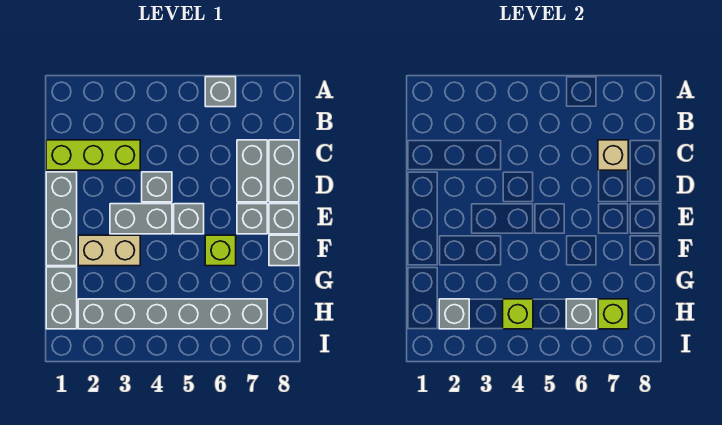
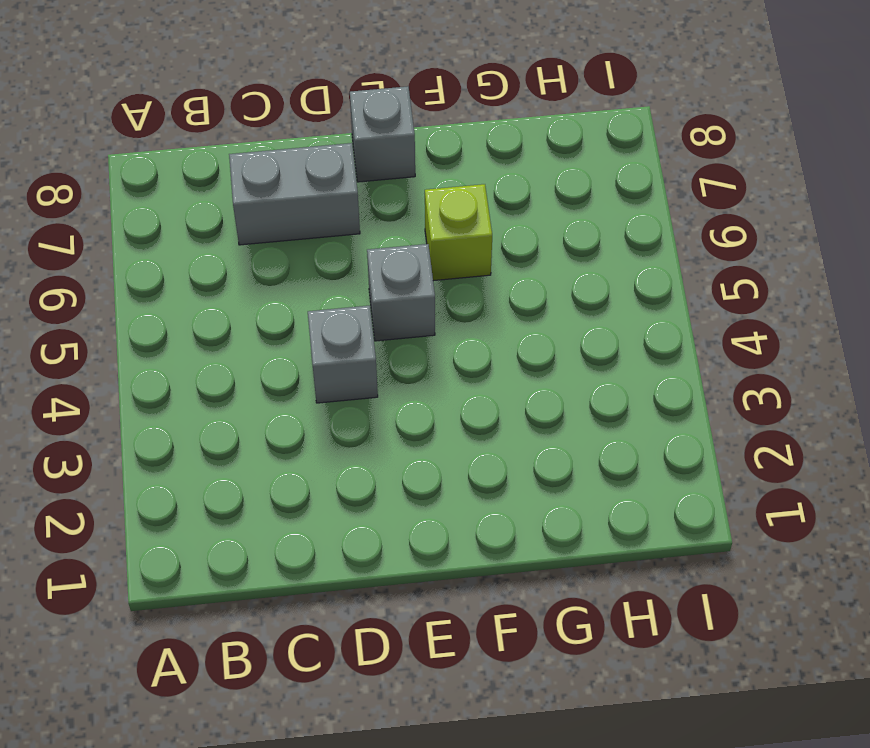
none -> grey brick A6 level 1
none -> lime brick C1:C3 level 1
none -> grey brick C8:D8 level 1

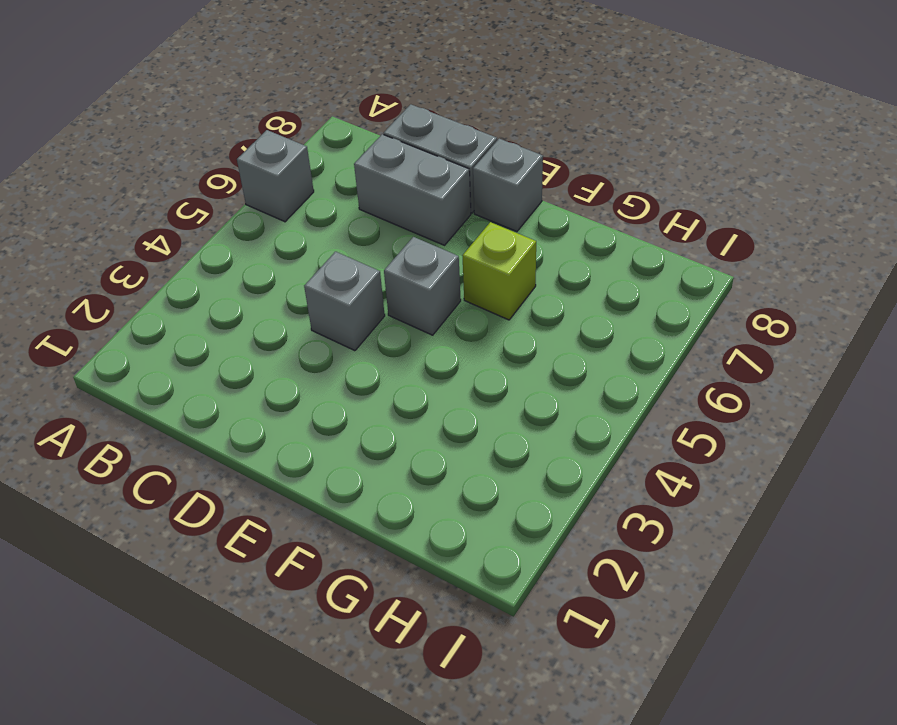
none -> lime brick C1:C3 level 1
none -> grey brick D1:F1 level 1
none -> grey brick E3:E4 level 1

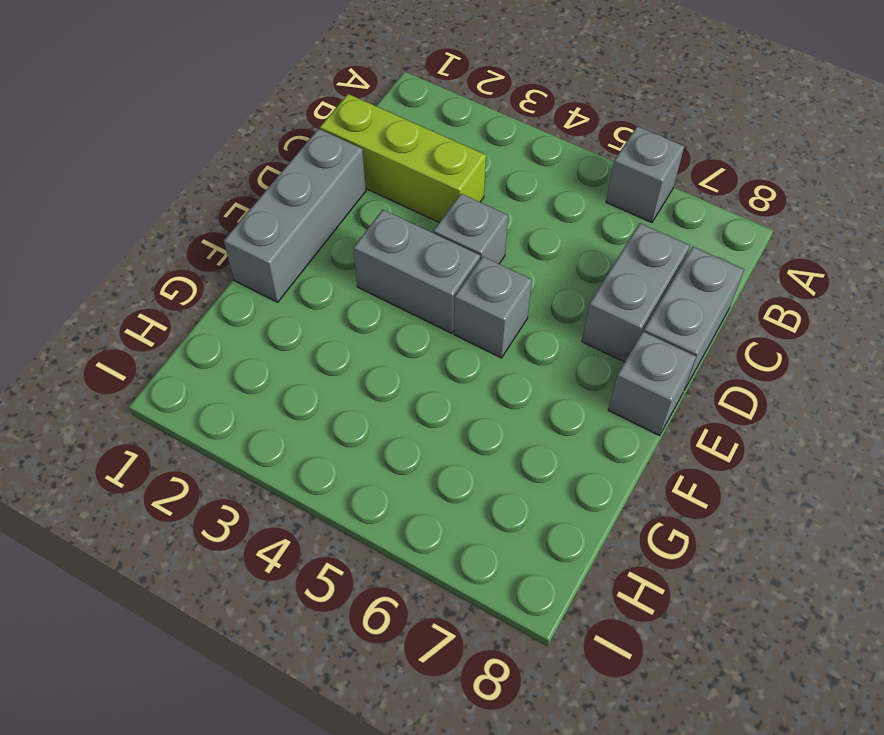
none -> grey brick E7 level 1
none -> tan brick F2:F3 level 1
none -> lime brick F6 level 1

